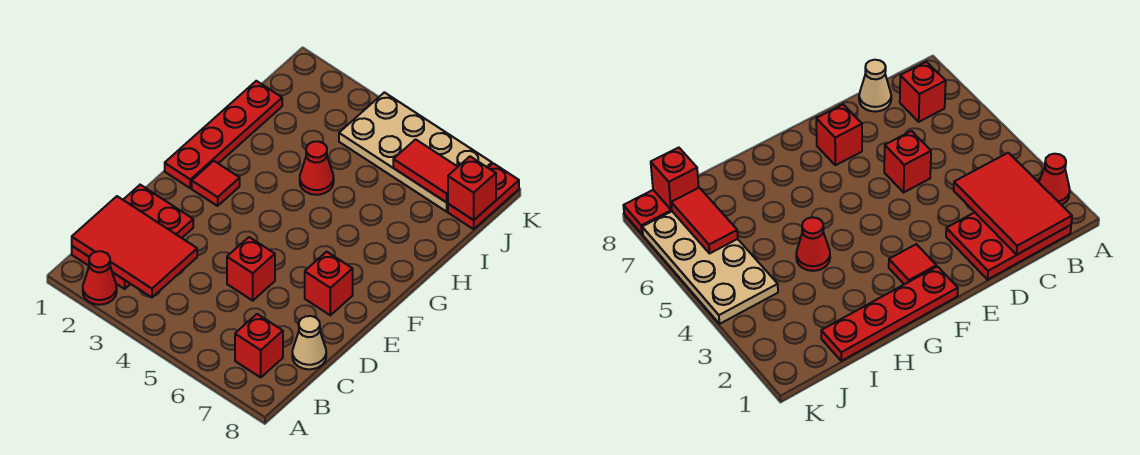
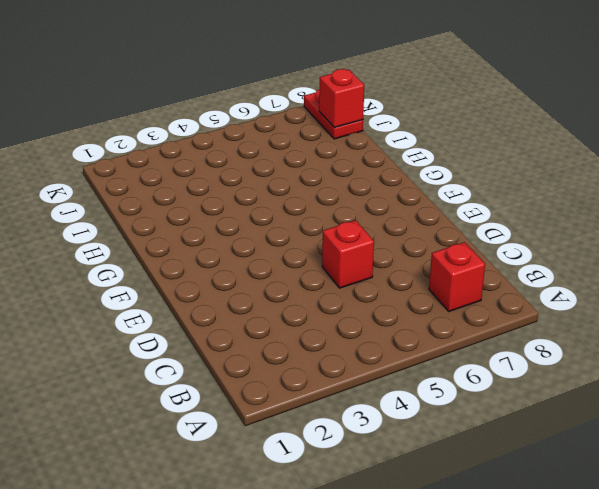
none -> red cone A2 level 1
none -> red plate B1:D2 level 1
none -> tan cone C8 level 1

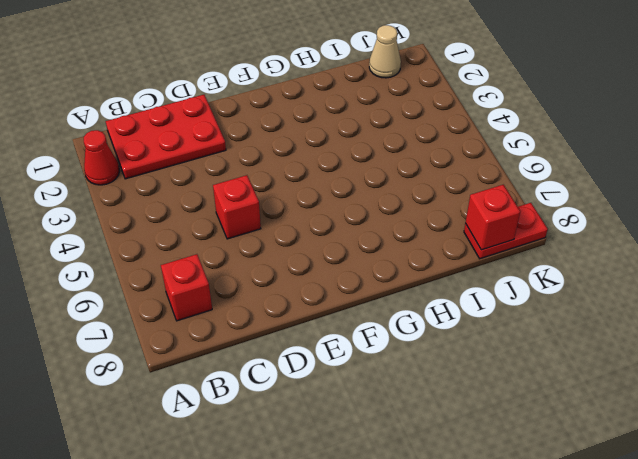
tan cone J1 level 1 -> tan cone C8 level 1
none -> red brick E7 level 1
none -> red plate F1:I1 level 1
none -> red tile F2 level 1

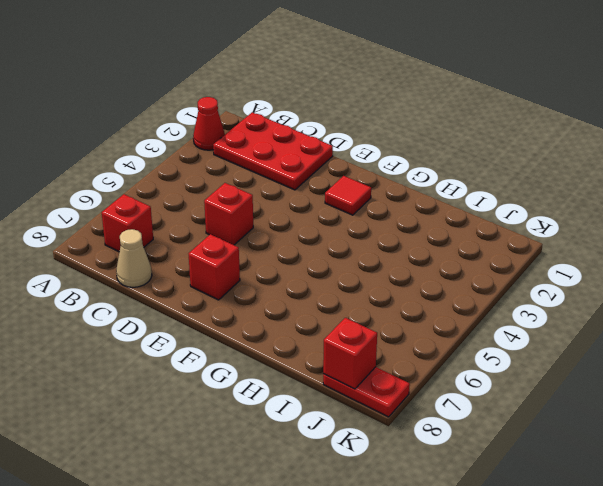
none -> red plate F1:I1 level 1
none -> red cone H4 level 1
none -> tan plate J4:K7 level 1

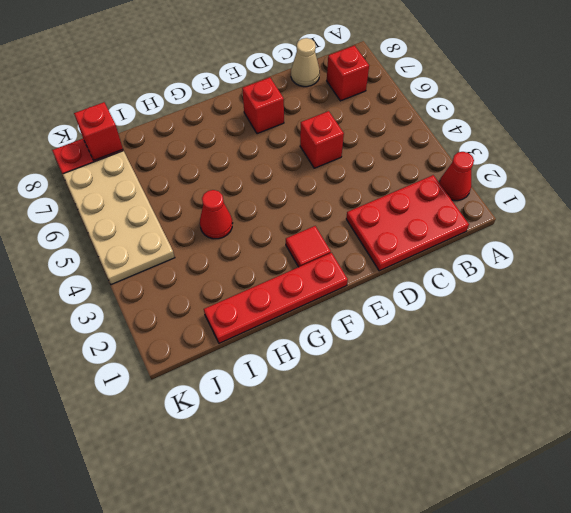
none -> red tile B1:C3 level 2
none -> red tile J6:J7 level 2

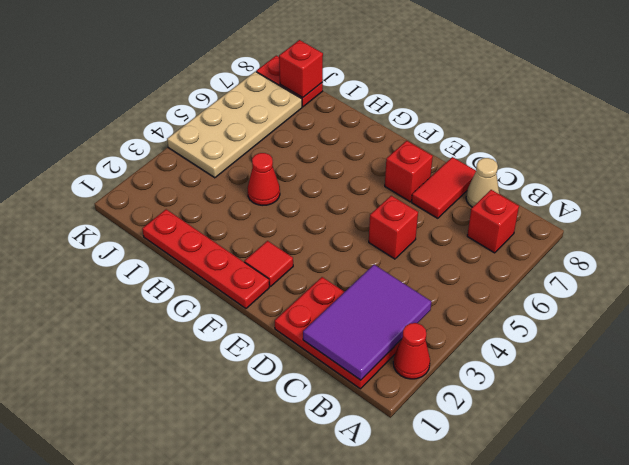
purple tile B1:C3 level 2 -> red tile B1:C3 level 2
red tile D7:D8 level 1 -> red tile J6:J7 level 2

